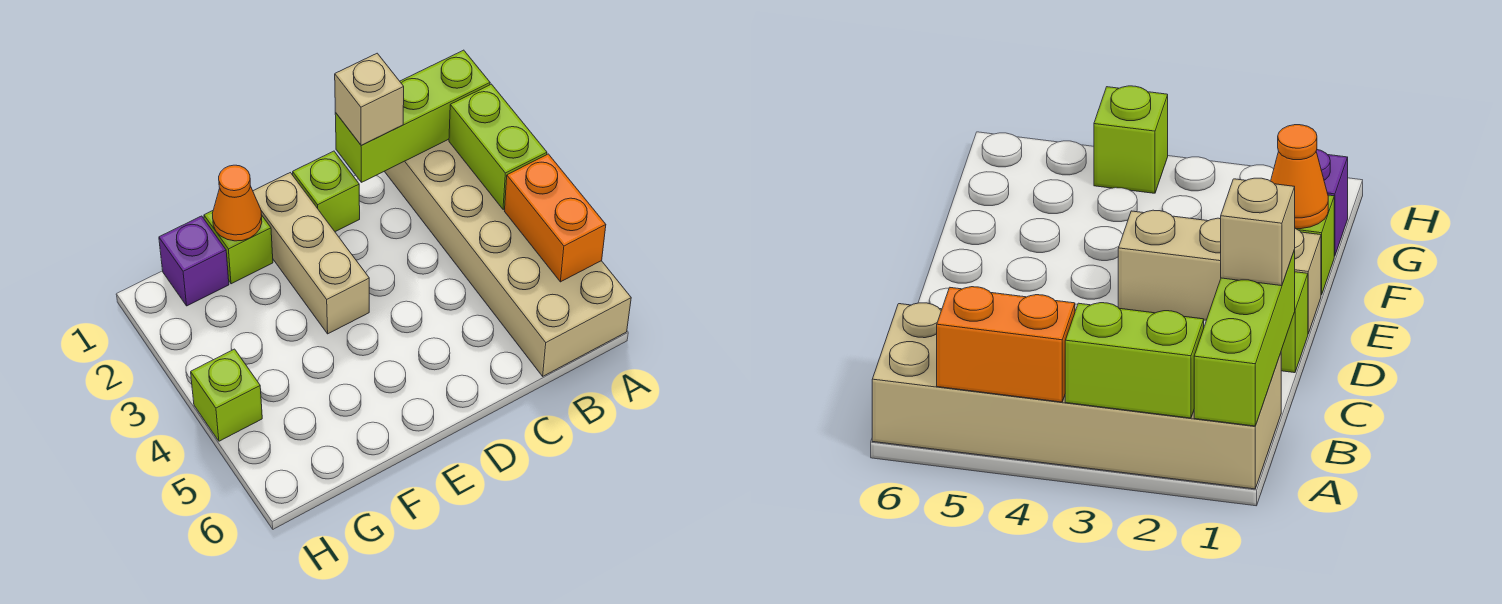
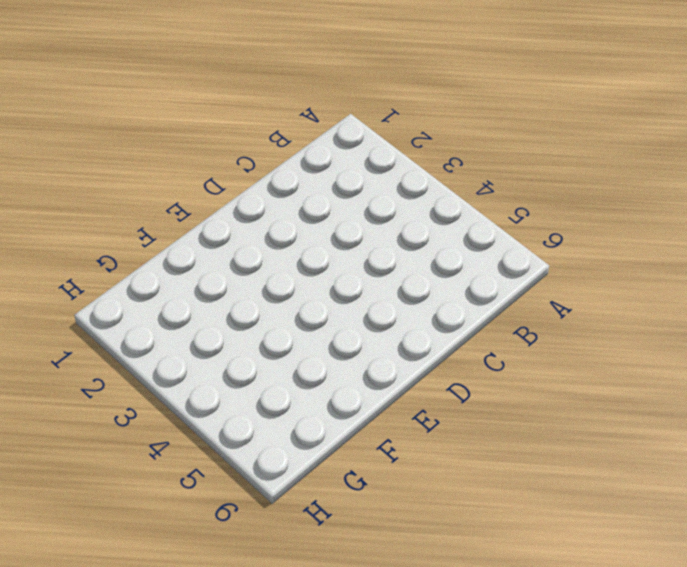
none -> tan brick A1:B6 level 1
none -> lime brick D1 level 1

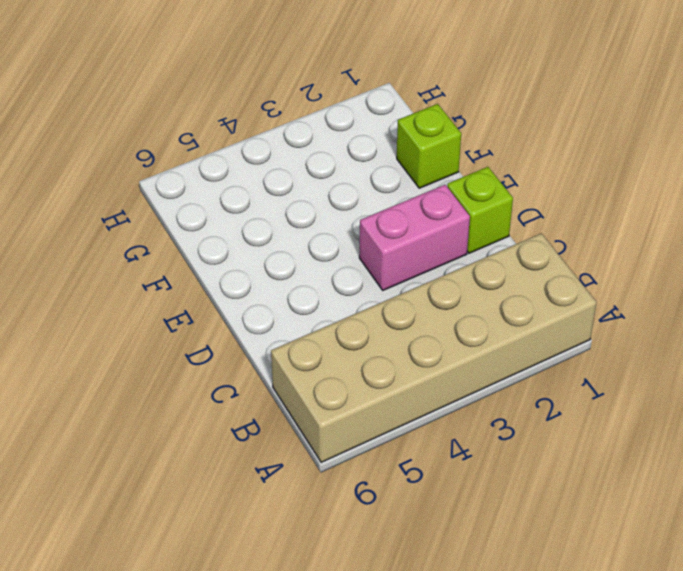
pink brick D2:D3 level 1 -> none
none -> tan brick E1:E3 level 1
none -> purple brick G1 level 1

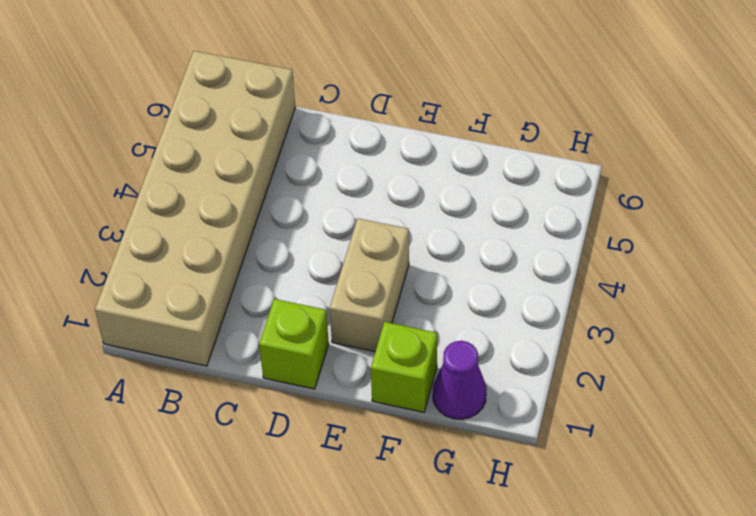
tan brick E2:E3 level 1 -> tan brick E1:E3 level 1
purple cone G1 level 1 -> purple brick G1 level 1
none -> lime brick H4 level 1
none -> lime brick A1:C1 level 2

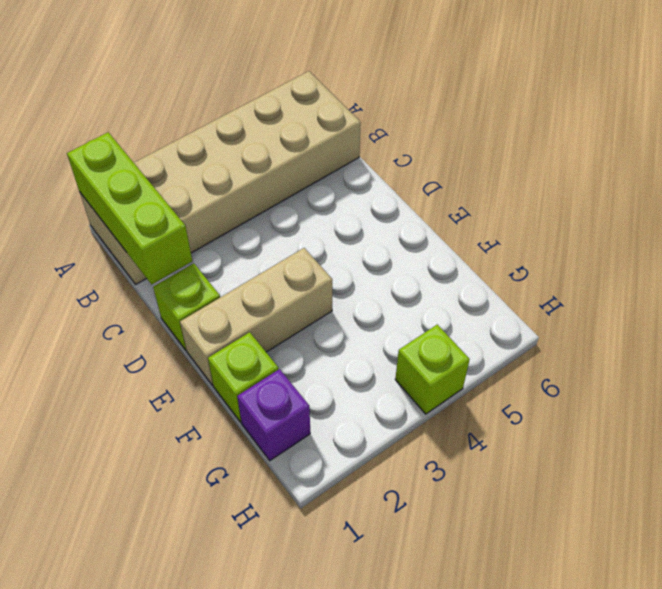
none -> lime brick A2:A3 level 2
none -> orange brick A4:A5 level 2

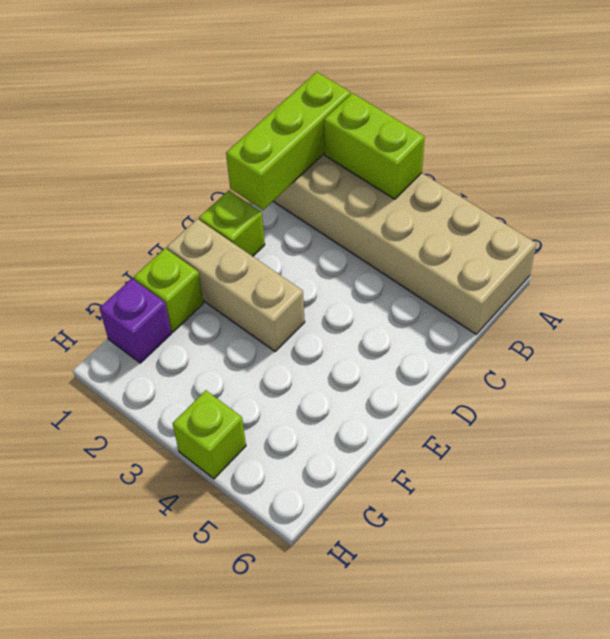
none -> orange brick A4:A5 level 2
none -> orange cone F1 level 2

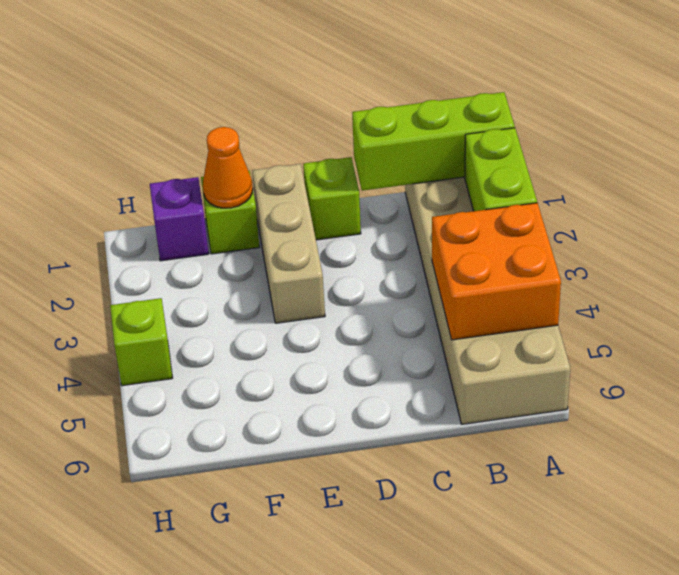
orange brick A4:B5 level 2 -> orange brick A4:A5 level 2
none -> tan brick C1 level 3

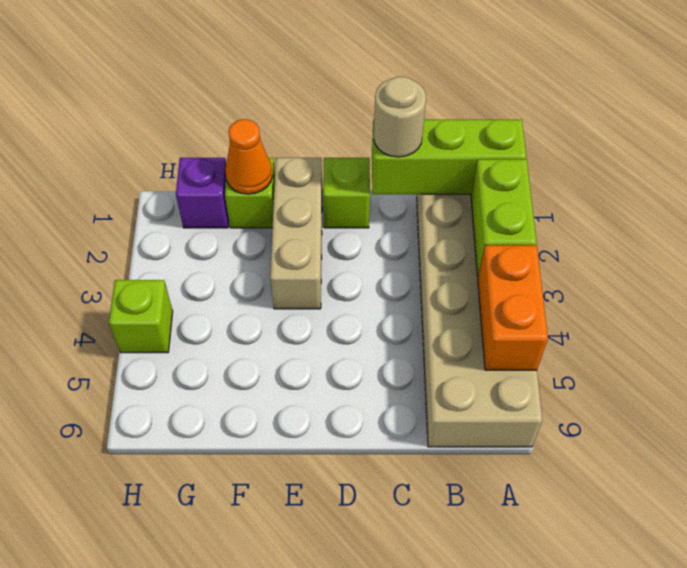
tan round brick C1 level 3 -> tan brick C1 level 3

